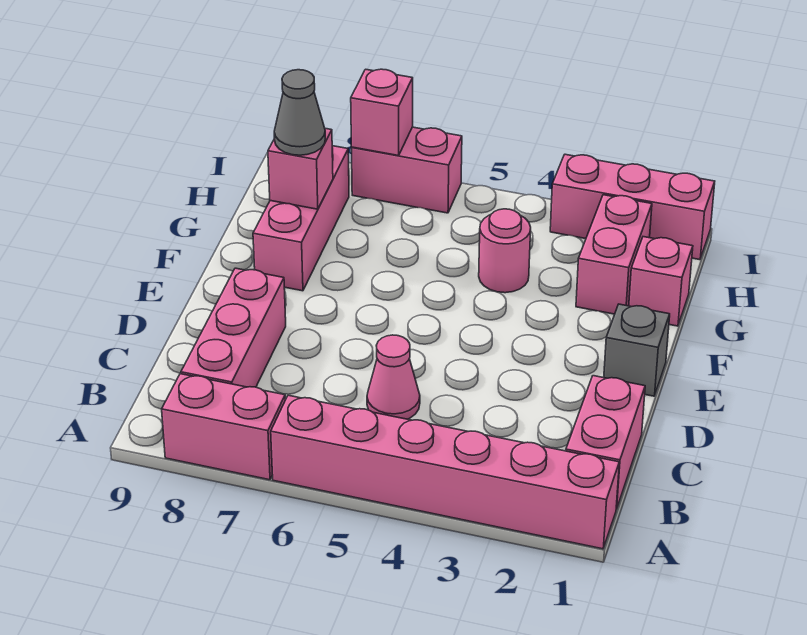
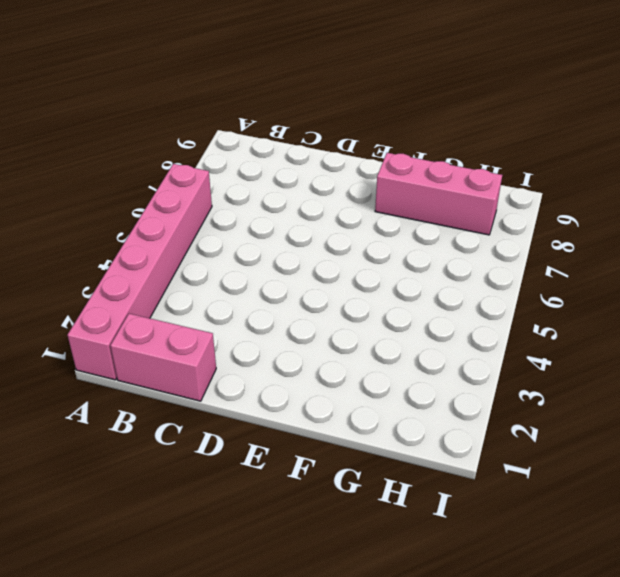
none -> pink brick A7:A8 level 1
none -> pink brick B8:D8 level 1
none -> pink cone C5 level 1

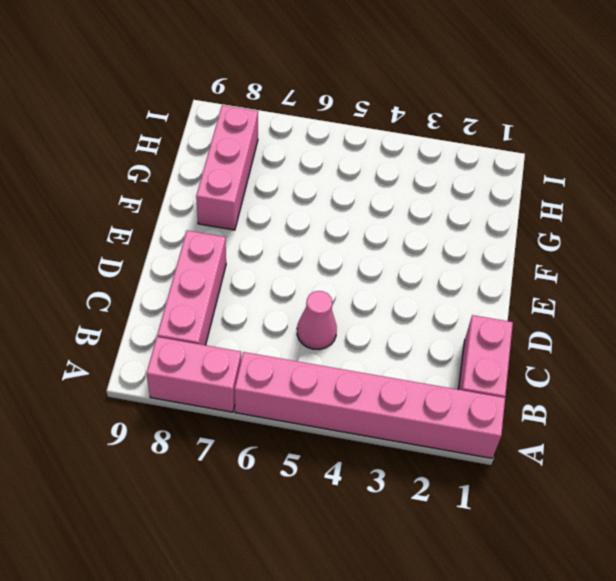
none -> grey brick E1 level 1
none -> pink brick G1 level 1
none -> pink brick G2:H2 level 1

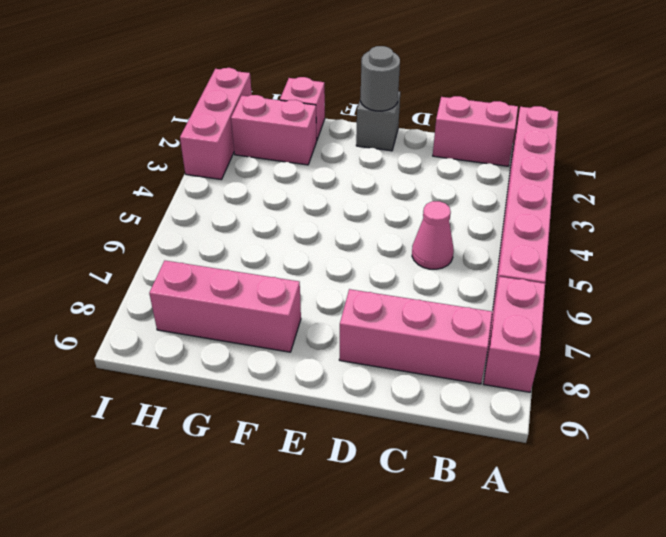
grey round brick E1 level 2 -> none
none -> pink round brick G4 level 1
none -> pink brick I6:I7 level 1
none -> pink brick G8 level 2

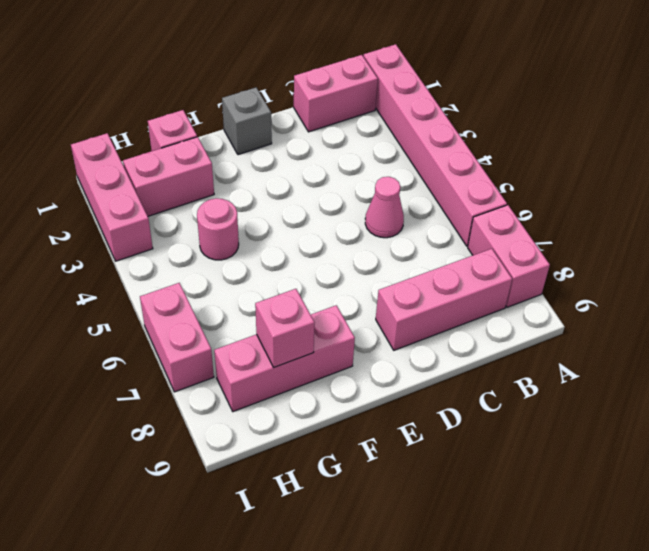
none -> pink brick I7 level 2
none -> grey cone G8 level 3

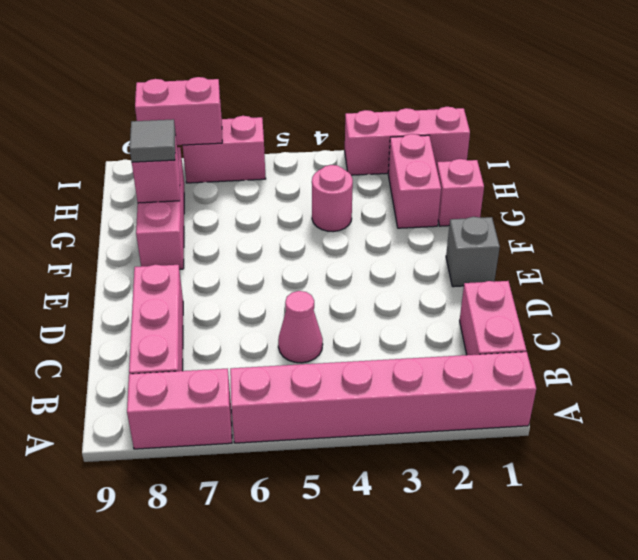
grey tile G8 level 3 -> grey cone G8 level 3
pink brick I7:I8 level 2 -> pink brick I7 level 2

